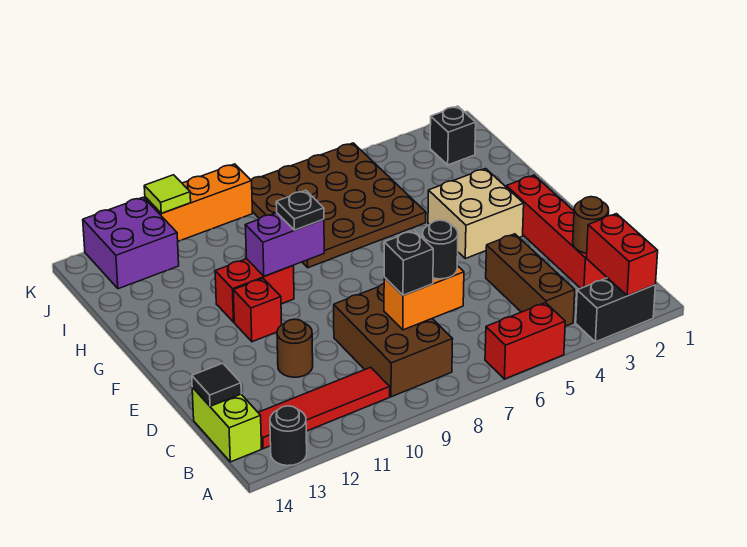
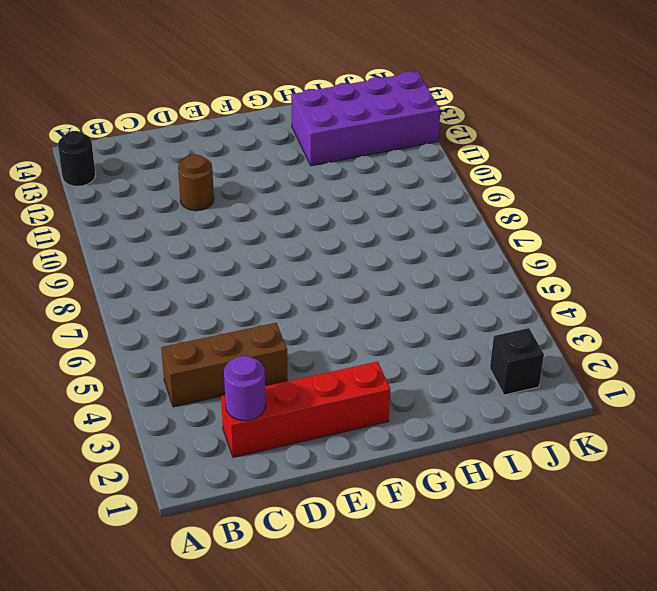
purple round brick C2 level 2 -> brown round brick C2 level 2
purple brick H12:K13 level 1 -> purple brick J12:K13 level 1
none -> black brick A2:A3 level 1
none -> red brick A5:A6 level 1
none -> brown brick B8:D9 level 1

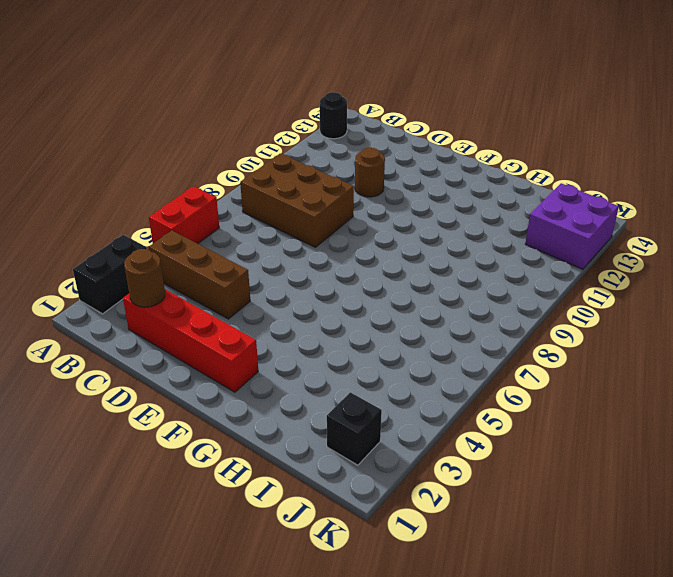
none -> red tile B10:B13 level 1
none -> lime brick B14:C14 level 1
none -> tan brick F3:G4 level 1

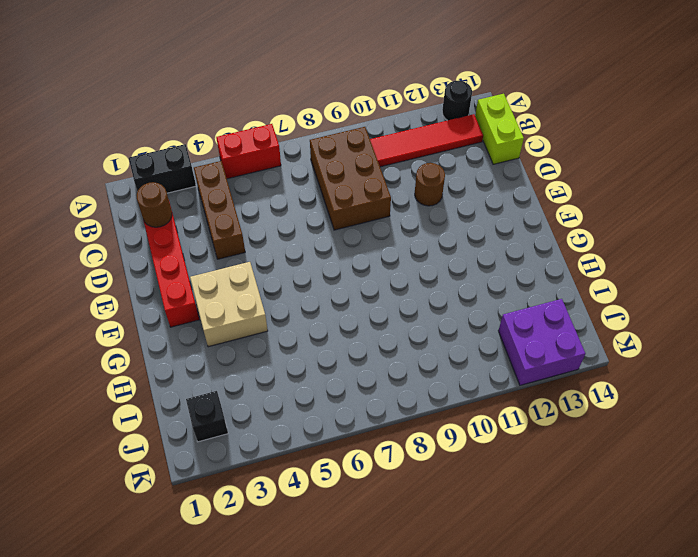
none -> red brick F11 level 1
none -> red brick G10:G11 level 1
none -> brown plate H5:K8 level 1

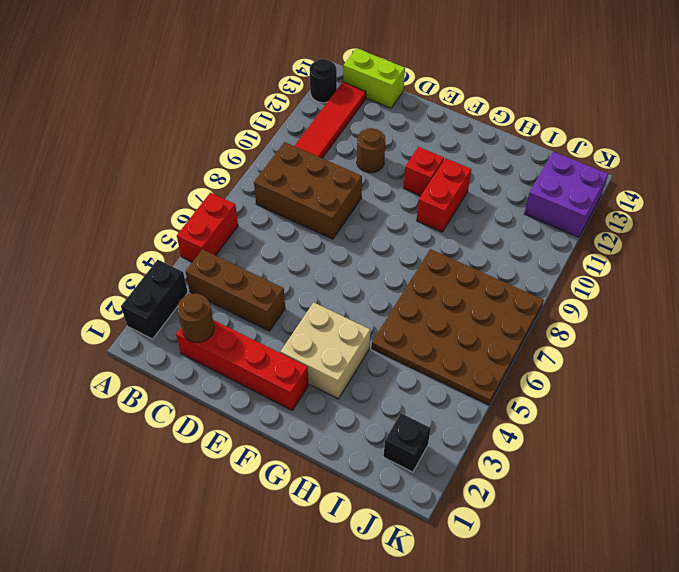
none -> orange brick K9:K11 level 1
none -> red brick A2:B2 level 2
none -> orange brick C7:C8 level 2

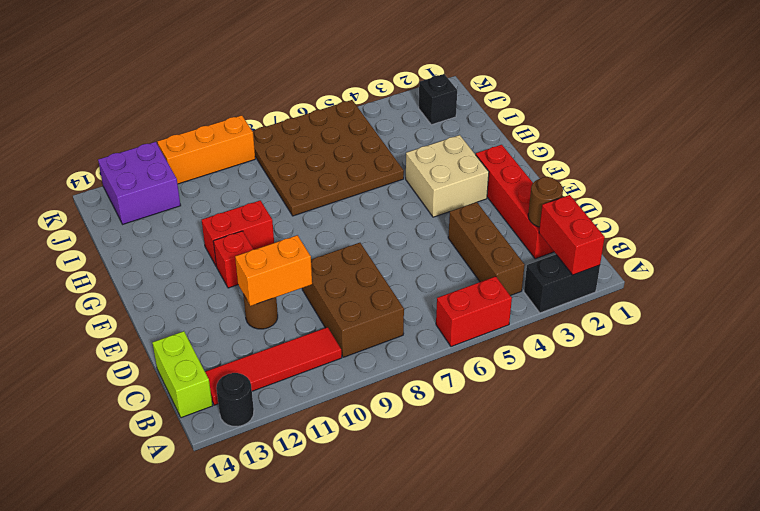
orange brick D10:D11 level 2 -> orange brick C7:C8 level 2
none -> black tile C14 level 2
none -> purple brick G9:G10 level 2
none -> lime tile K11 level 2

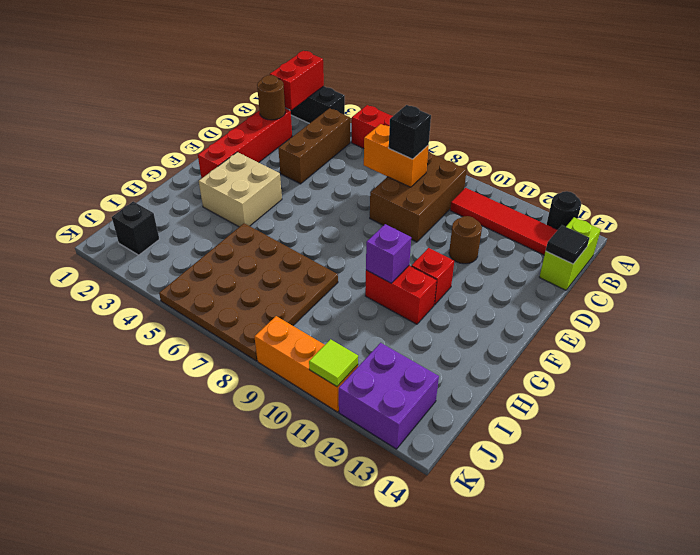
purple brick G10 level 2 -> purple brick G9:G10 level 2
none -> black round brick C7 level 3
none -> black plate G9 level 3

